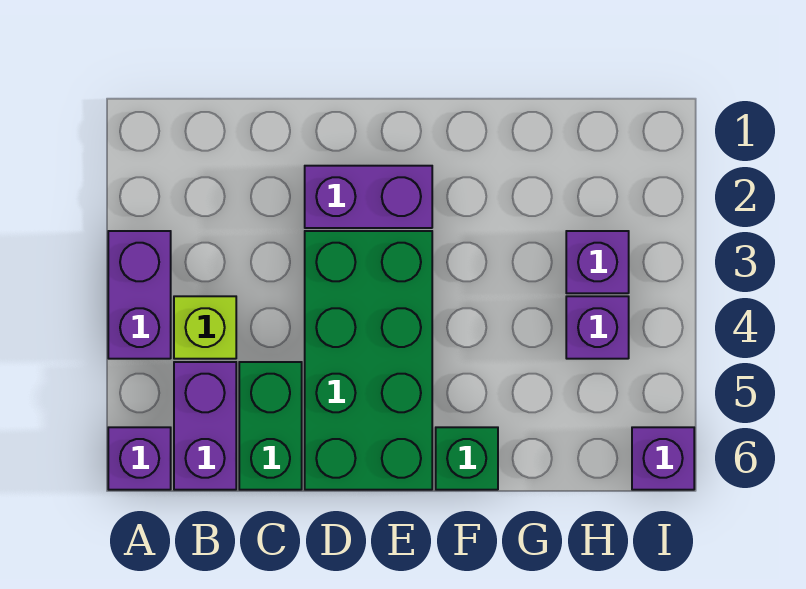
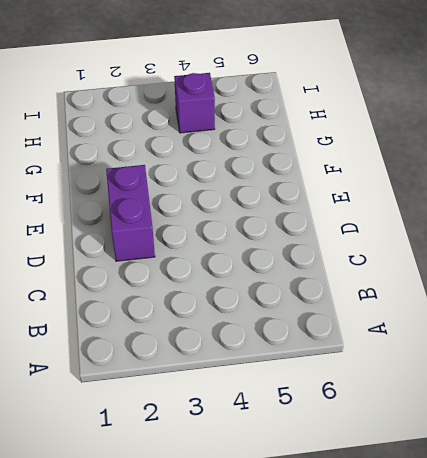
none -> purple brick A3:A4 level 1
none -> purple brick A6 level 1

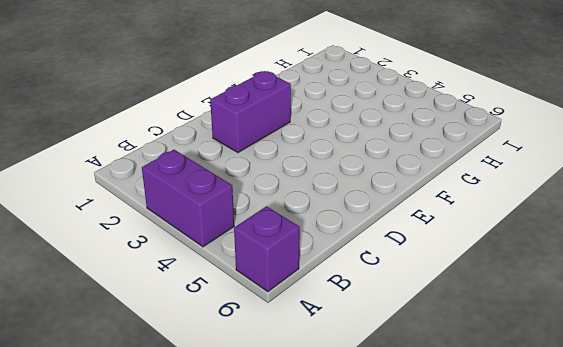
none -> lime brick B4 level 1
none -> purple brick B5:B6 level 1

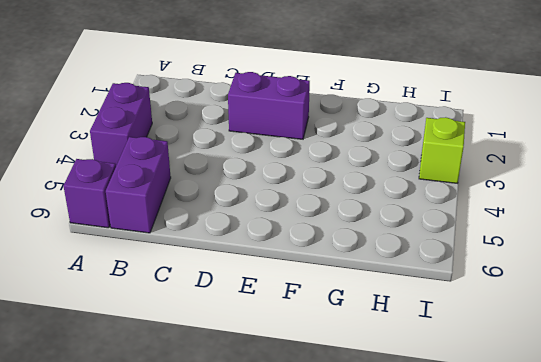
lime brick I3 level 1 -> lime brick B4 level 1
none -> green brick C5:C6 level 1
none -> green brick D3:E6 level 1

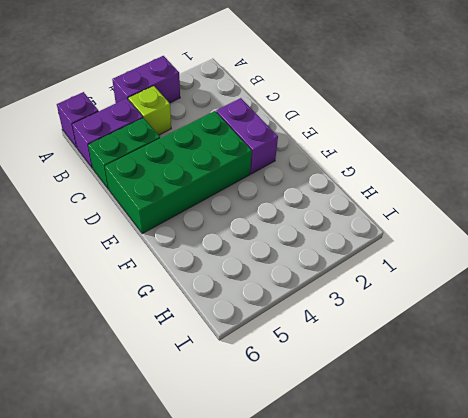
none -> green brick F6 level 1
none -> purple brick H3 level 1

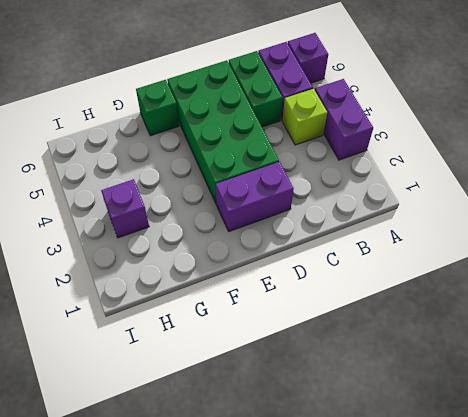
none -> purple brick H4 level 1
none -> purple brick I6 level 1

